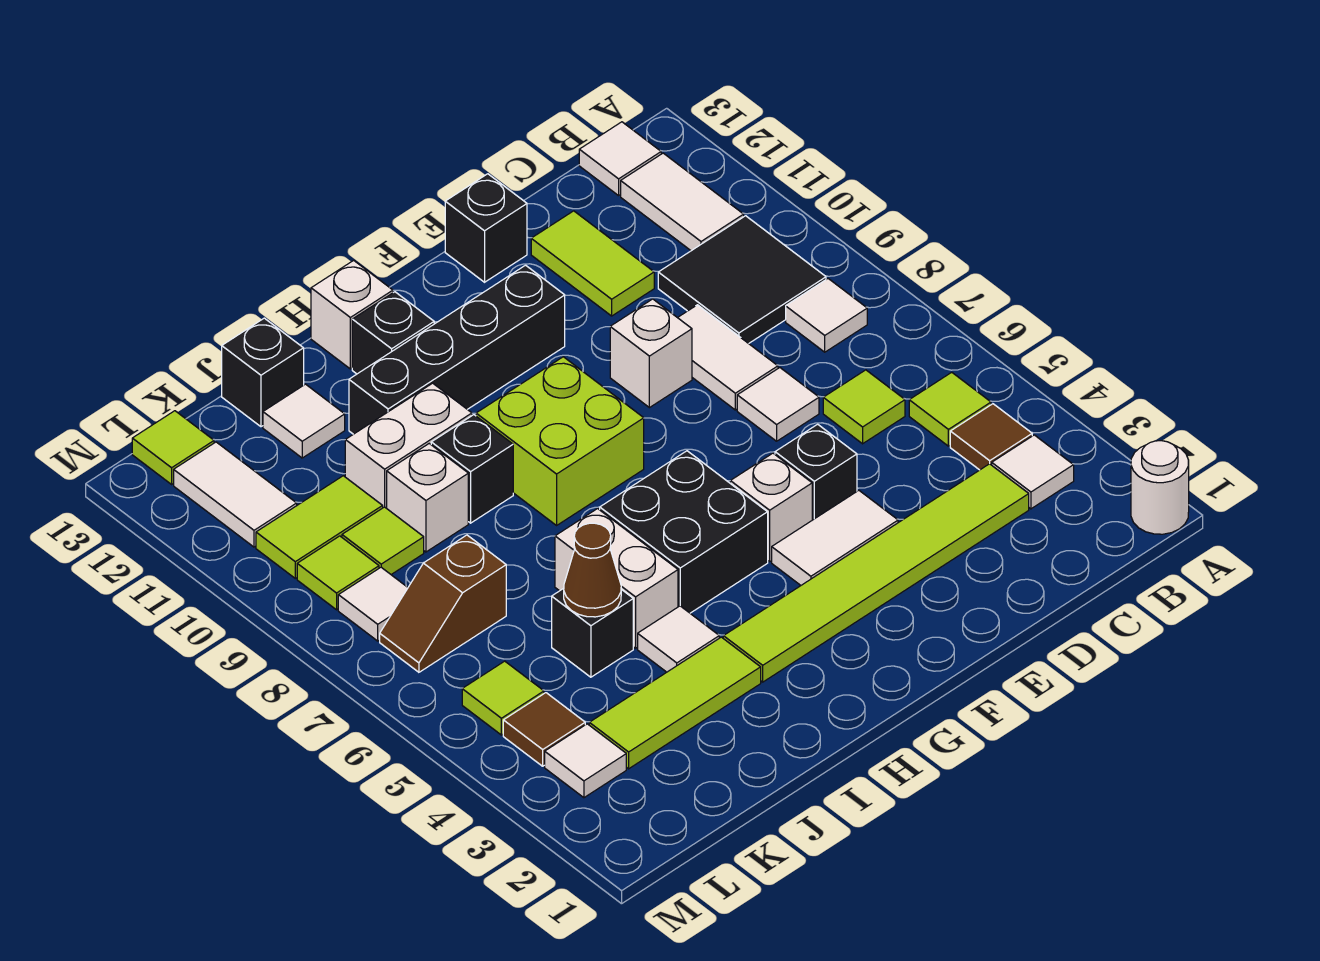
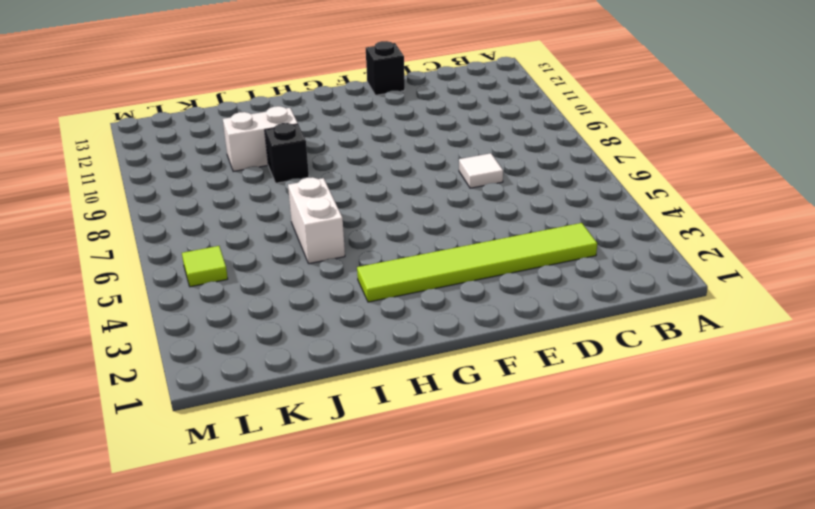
none -> white round brick A1 level 1
none -> white tile B3 level 1
none -> brown tile B4 level 1
none -> lime tile B5 level 1

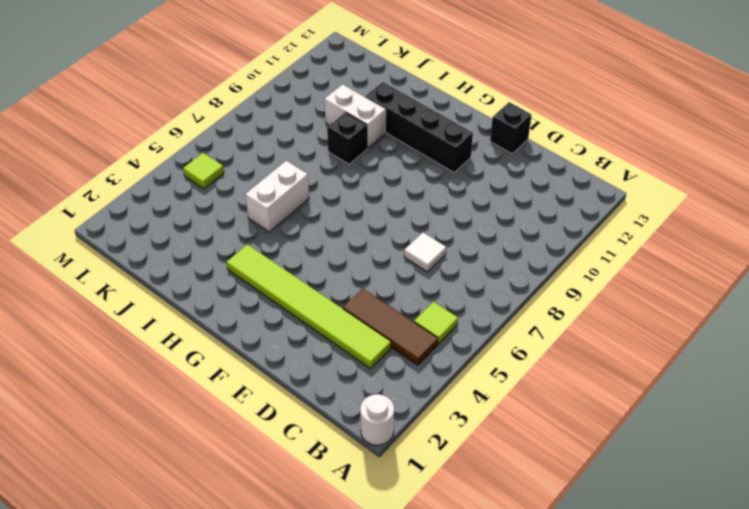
brown tile B4:D4 level 1 -> brown tile B4 level 1
none -> white tile B3 level 1
none -> white tile B8 level 1
none -> black tile B9:C10 level 1
none -> white tile B11:B12 level 1

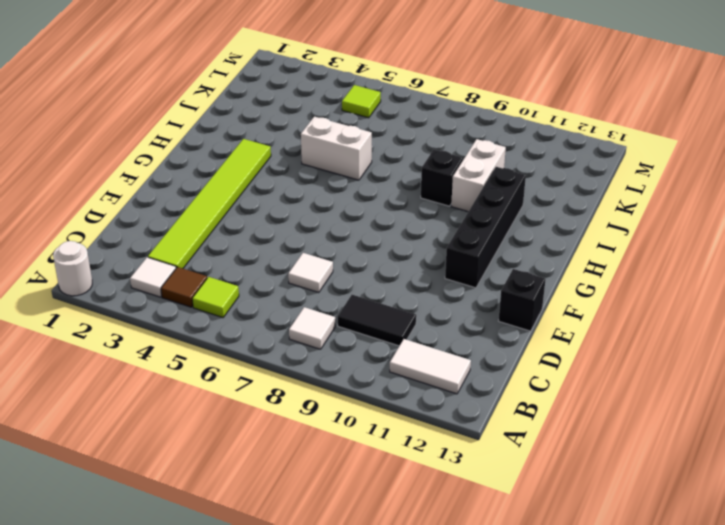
black tile C9:C10 level 1 -> black tile B9:C10 level 1
none -> white tile B13 level 1
none -> lime tile C6 level 1
none -> white tile D8:D9 level 1
none -> lime tile D11:D12 level 1

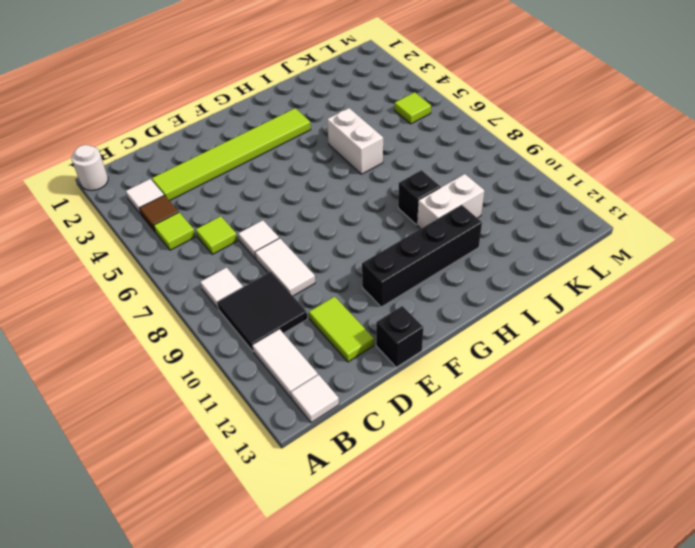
none -> white tile E4:F4 level 1
none -> black brick E5 level 1
none -> white brick E9 level 1
none -> white brick F5 level 1

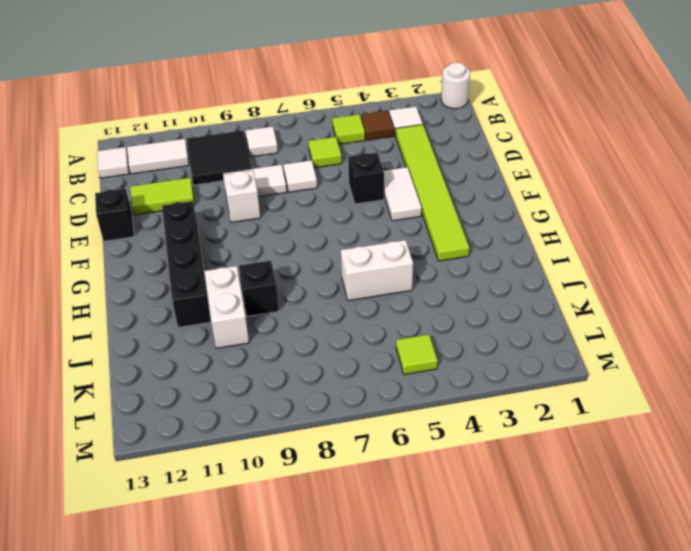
none -> white brick F5 level 1
none -> black brick G5:H6 level 1
none -> lime brick G8:H9 level 1
none -> black brick H12 level 1

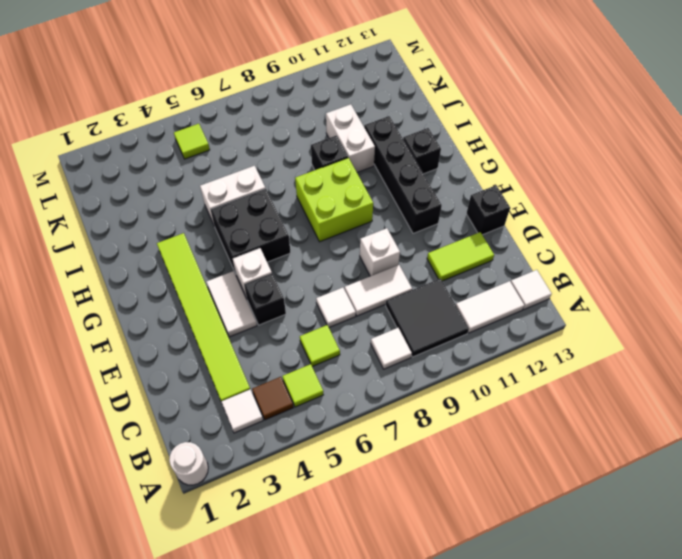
none -> white brick H13 level 1
none -> lime tile I3:K3 level 1
none -> white tile I4 level 1
none -> black brick J5 level 1

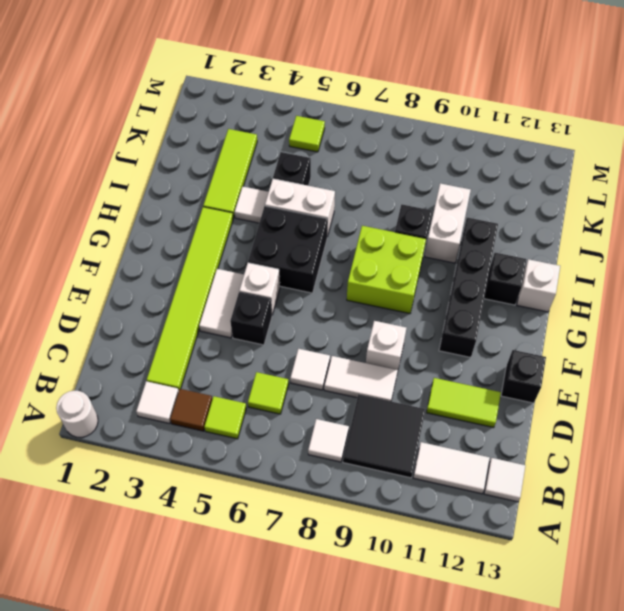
none -> white brick J9 level 1
none -> white tile J12 level 1
none -> black brick J13 level 1
none -> brown slope K7:L7 level 1 top K

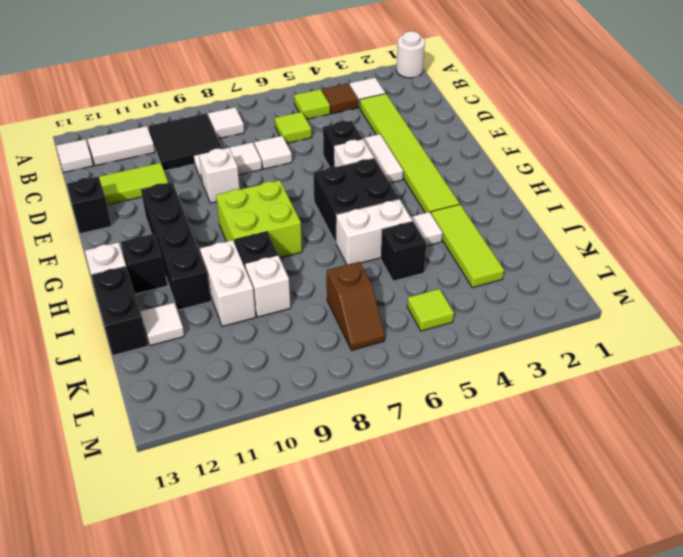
black brick I13:J13 level 1 -> black brick J13 level 1
none -> lime tile K9 level 1
none -> lime tile K10:L10 level 1
none -> white tile L3 level 1
none -> brown tile L4 level 1

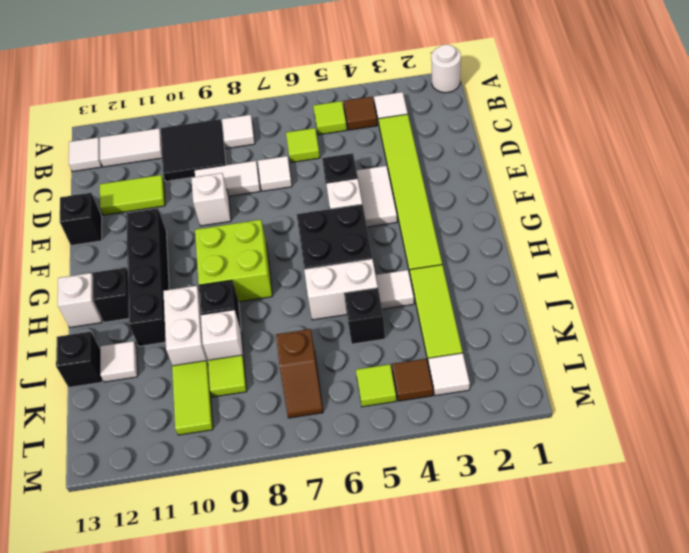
none -> white tile L8 level 1
none -> lime tile L9 level 1
none -> white tile L11:L12 level 1
none -> lime tile L13 level 1

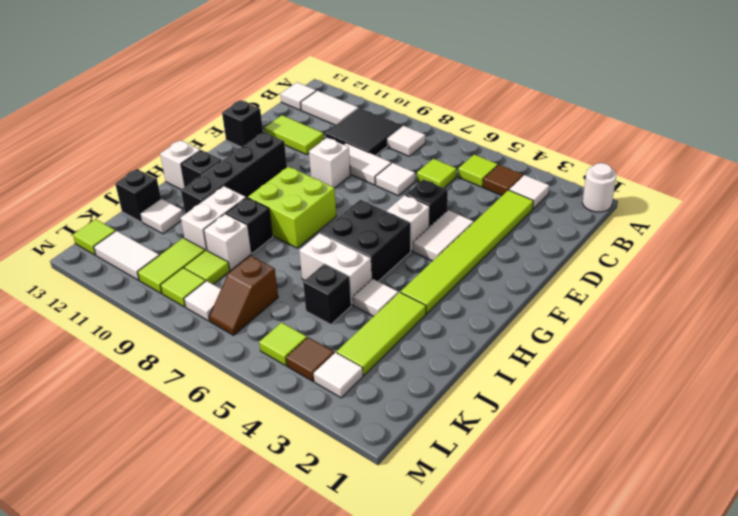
none -> brown cone J5 level 2

